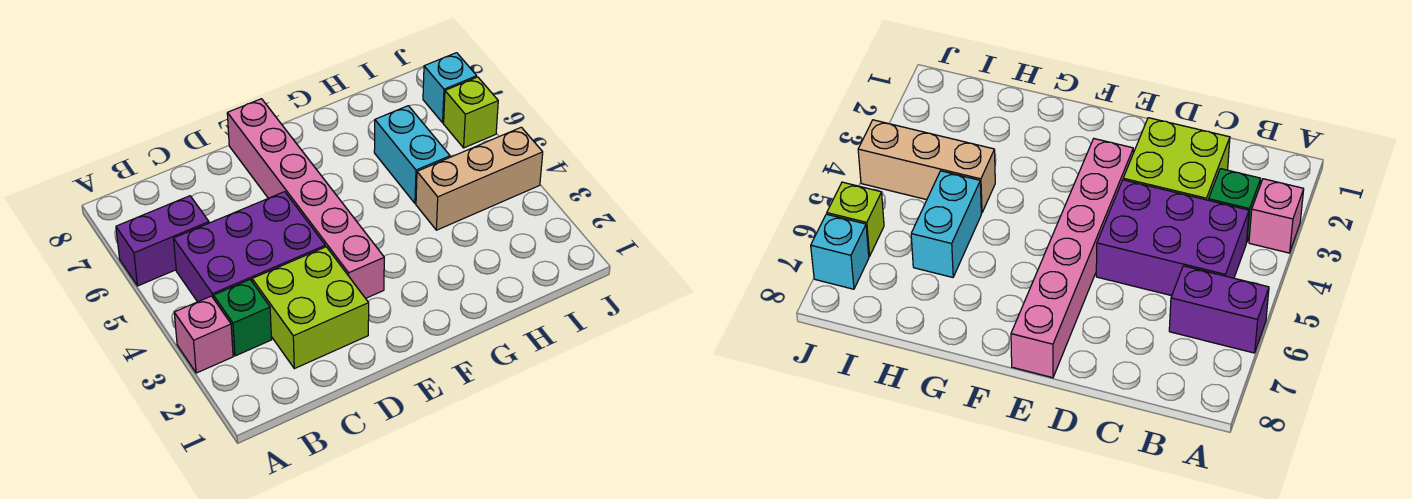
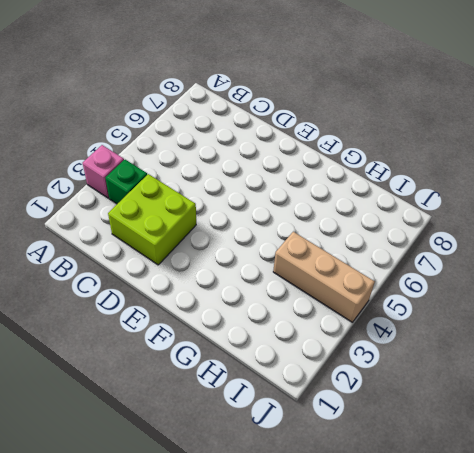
none -> purple brick A6:B6 level 1
none -> purple brick B4:D5 level 1

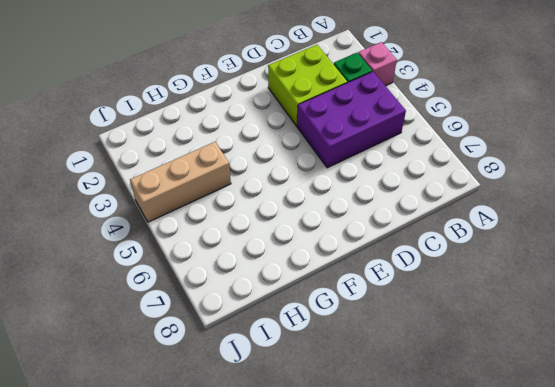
none -> purple brick A6:B6 level 1
none -> pink brick E3:E8 level 1

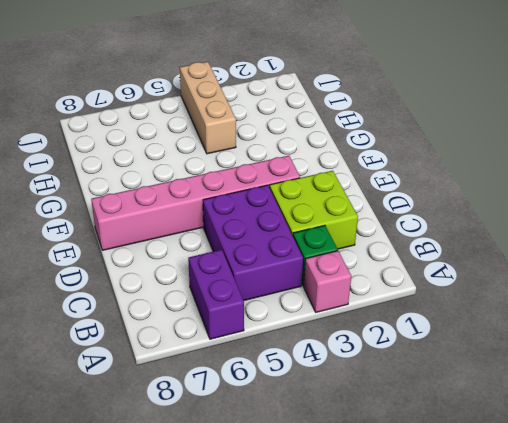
none -> cyan brick H5:H6 level 1
none -> lime brick J6 level 1

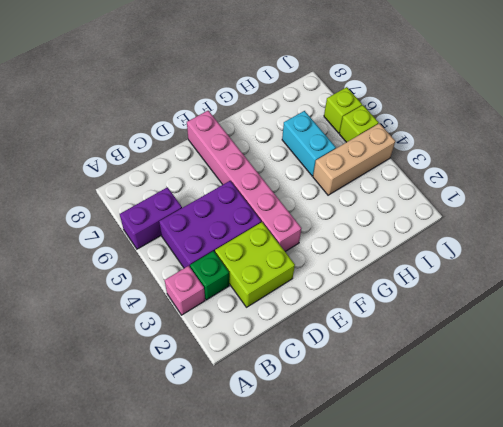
lime brick J5 level 1 -> none
none -> cyan brick J7 level 1

